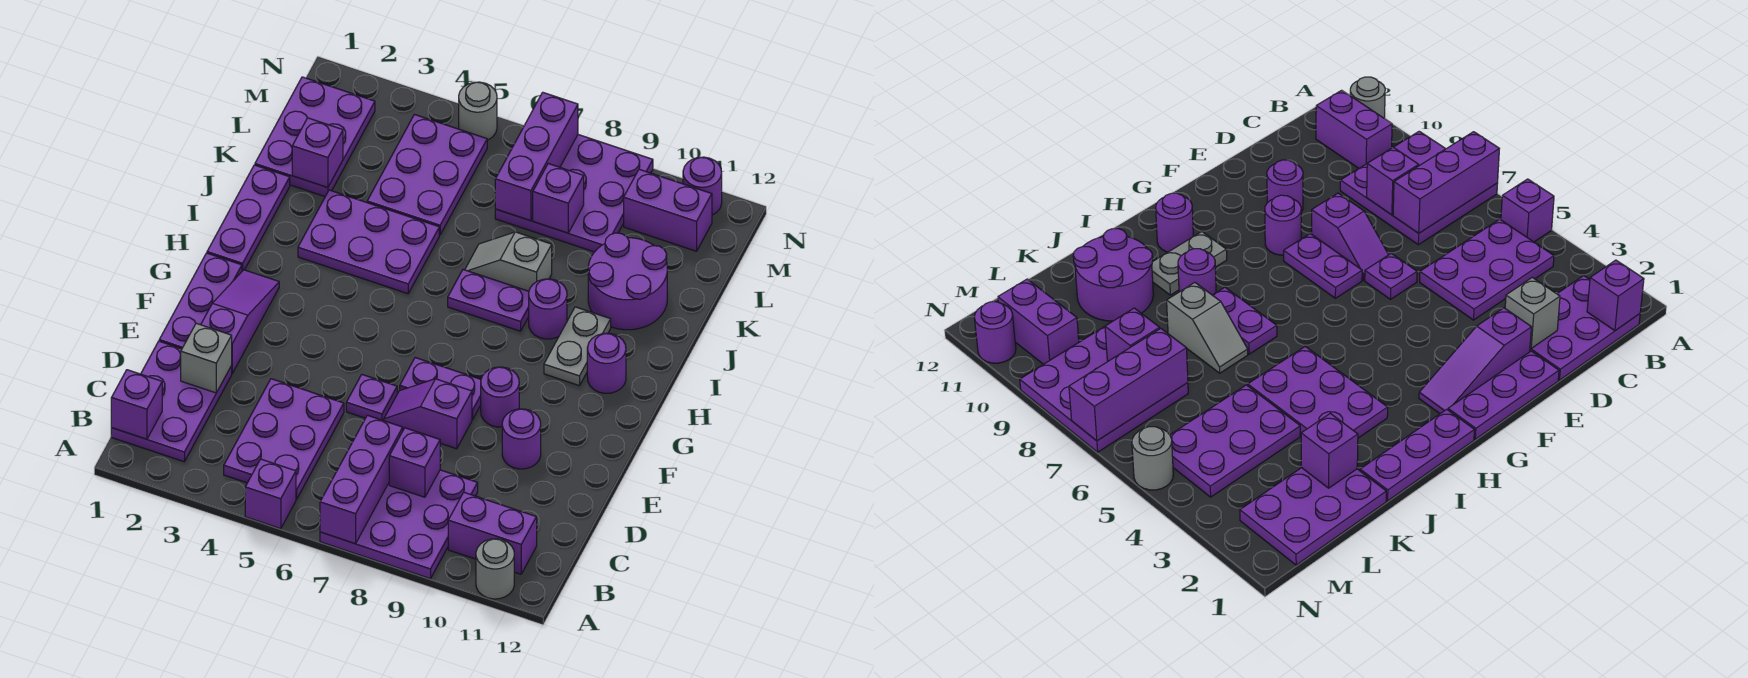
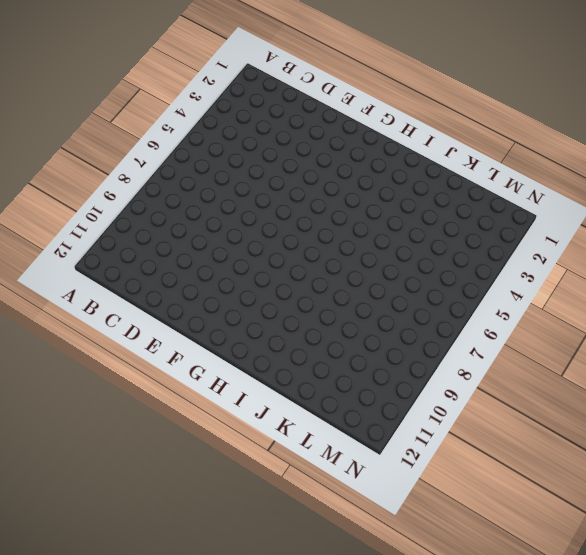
none -> purple brick A5 level 1
none -> purple plate A7:C9 level 1
none -> grey round brick A11 level 1
none -> purple plate B1:D2 level 1

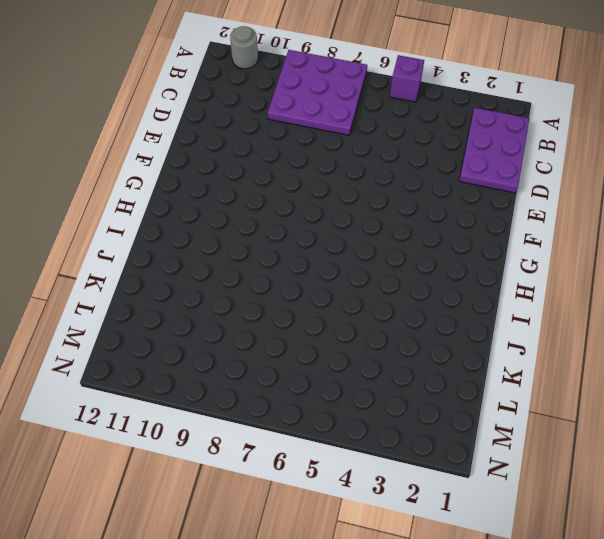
none -> purple plate B4:D5 level 1
none -> purple brick B10:B11 level 1
none -> purple plate E1:G1 level 1
none -> purple slope E2:G2 level 1 top E

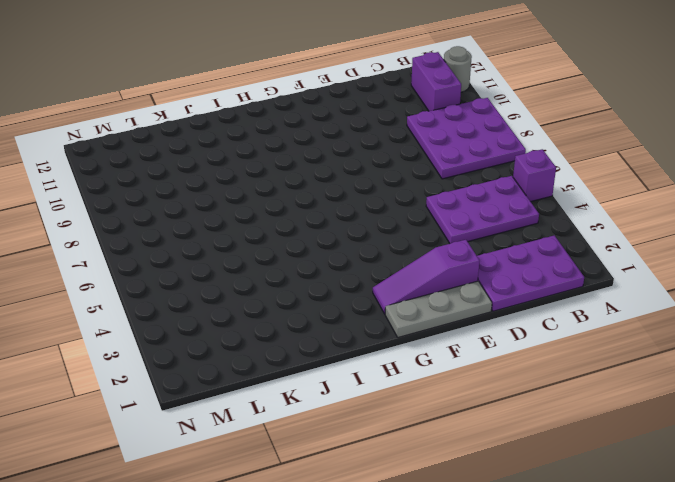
grey plate E1:G1 level 1 -> purple plate E1:G1 level 1
none -> purple plate E6 level 1
none -> purple slope E7:E8 level 1 top 8
none -> purple round brick E10 level 1
none -> purple plate F7:F8 level 1

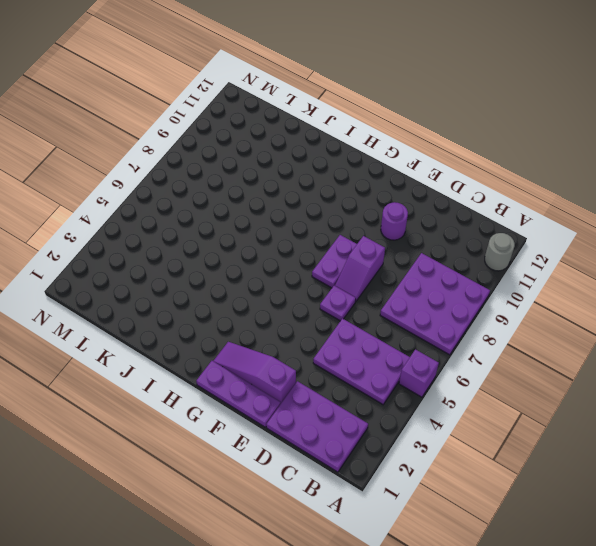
none -> purple brick B10:B11 level 1
none -> purple round brick F9 level 1
none -> purple plate H1:J1 level 1
none -> grey plate H10:I10 level 1

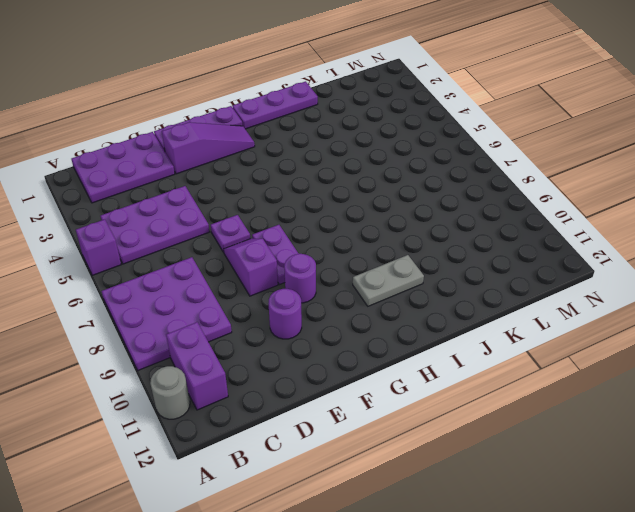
none -> purple round brick H11 level 1
none -> purple plate I3:J5 level 1
none -> purple plate I7:I8 level 1
none -> purple round brick I9 level 1

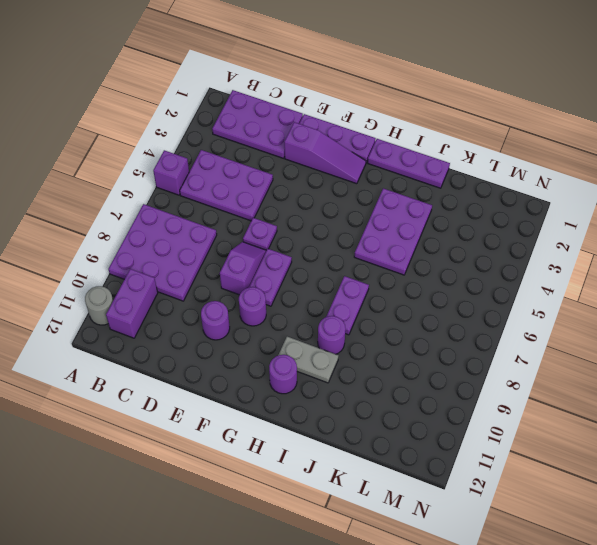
none -> grey slope J7:J8 level 1 top 8
none -> purple round brick J10:K11 level 1
none -> purple plate K1:M2 level 1
none -> purple plate K4:M5 level 1

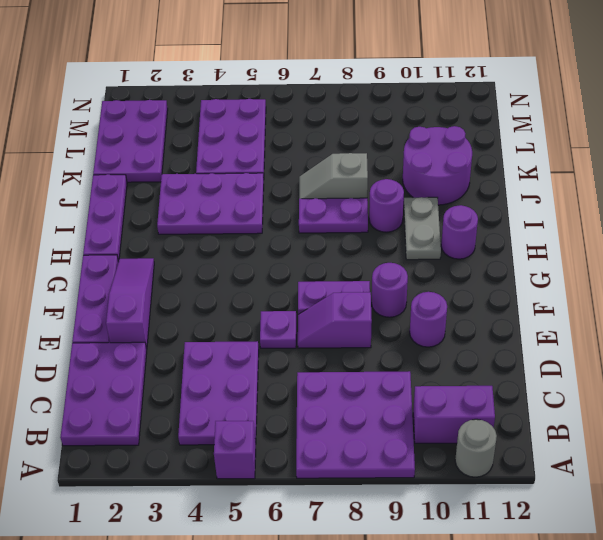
none -> purple plate L7:N9 level 1
none -> purple brick M10:M11 level 1
none -> grey round brick N5 level 1
none -> purple round brick N11 level 1

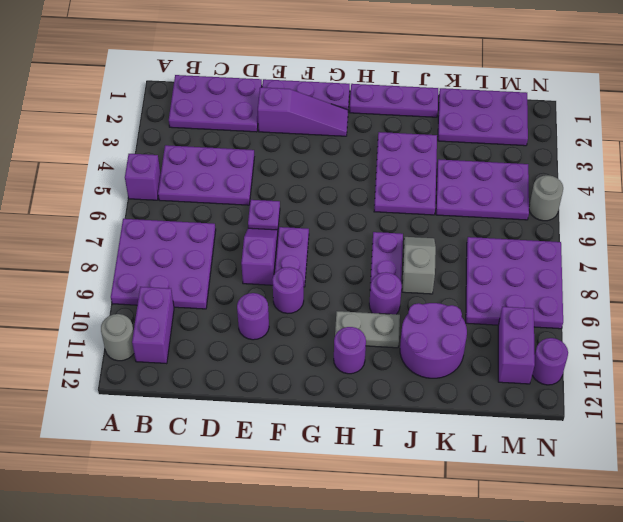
none -> purple brick A7:C7 level 2
none -> purple brick B1 level 2
none -> purple brick C8 level 2
none -> grey brick D2 level 2

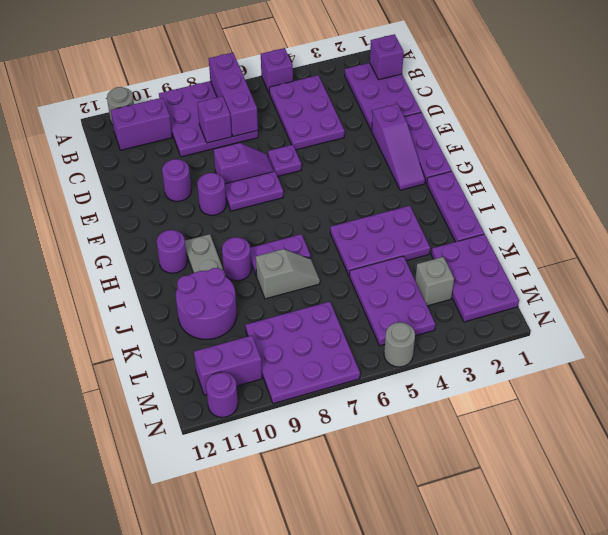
grey brick L3 level 1 -> grey brick D2 level 2
none -> purple brick K2 level 2
none -> purple brick L7:N7 level 2
none -> purple brick L8 level 2

